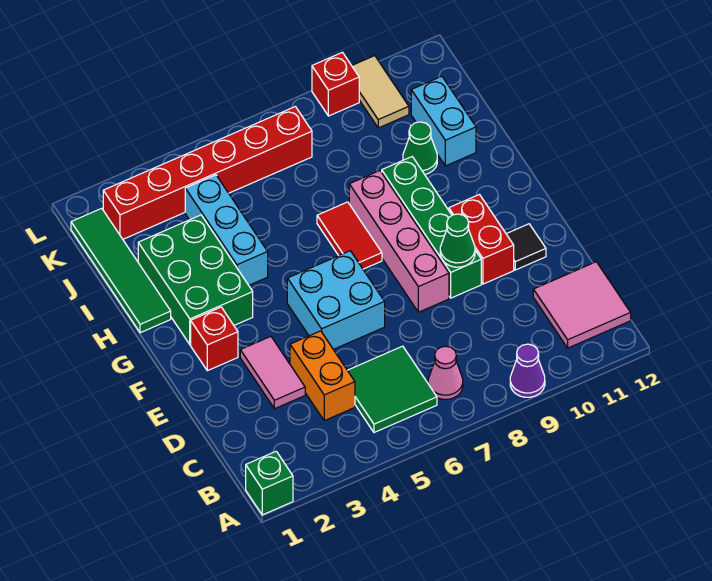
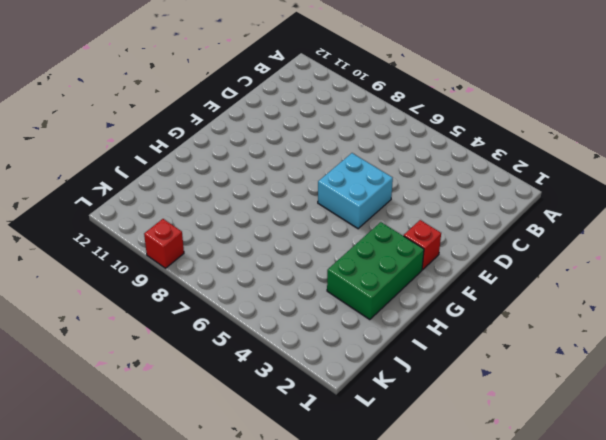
none -> green brick A1 level 1
none -> purple cone A9 level 1
none -> green tile B5:C6 level 1

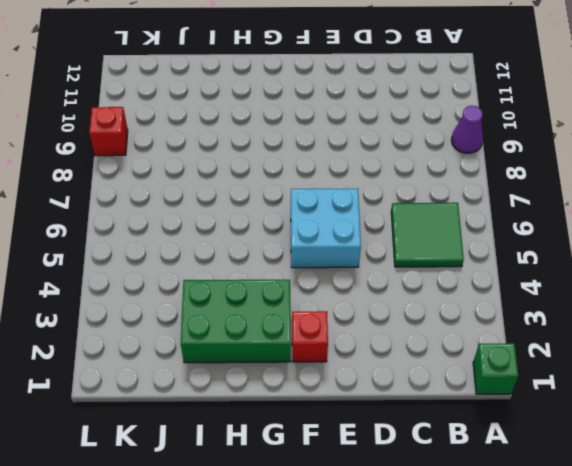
none -> pink cone B7 level 1
none -> pink tile B11:C12 level 1
none -> orange brick C4:D4 level 1

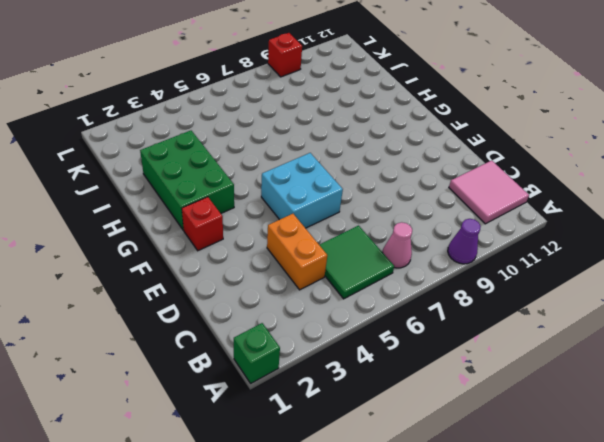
none -> pink tile D3:E3 level 1
none -> pink brick E8:H8 level 1
none -> green brick E9:H9 level 1

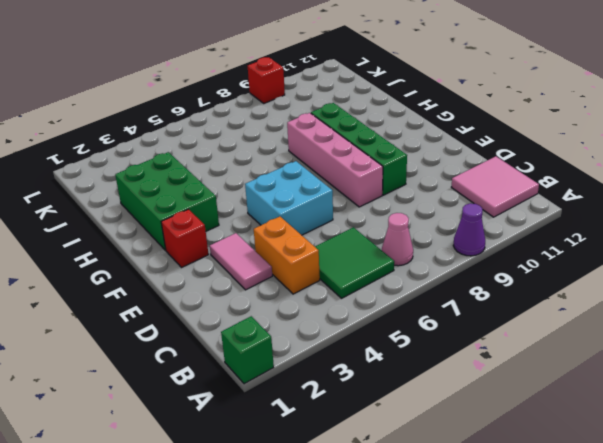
none -> red brick E10:F10 level 1
none -> black tile E11 level 1
none -> red tile G7:H7 level 1

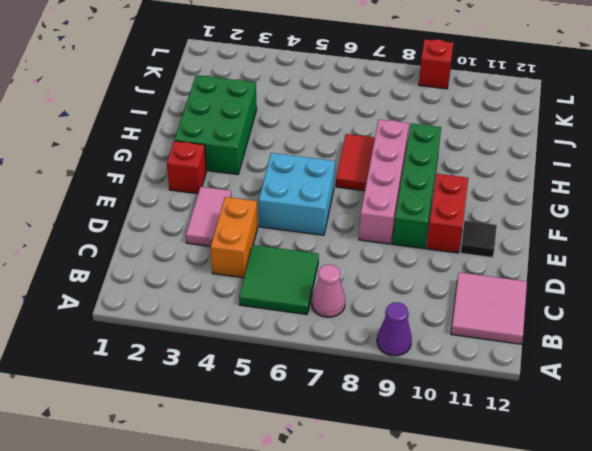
none -> green brick A1 level 1
none -> green tile H1:K1 level 1
none -> cyan brick H4:J4 level 1

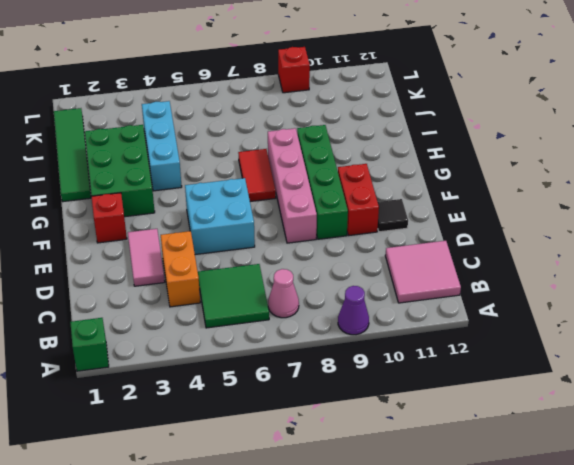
none -> green cone I10 level 1
none -> cyan brick I11:J11 level 1
none -> red brick K2:K7 level 1

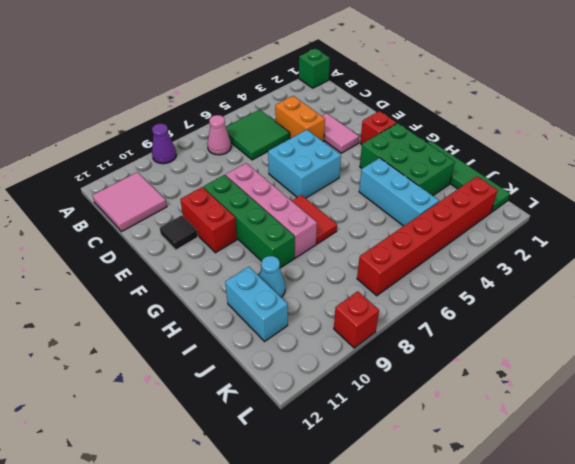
cyan cone I10 level 1 -> green cone I10 level 1
none -> tan tile K10:L10 level 1
none -> green cone E9 level 2

